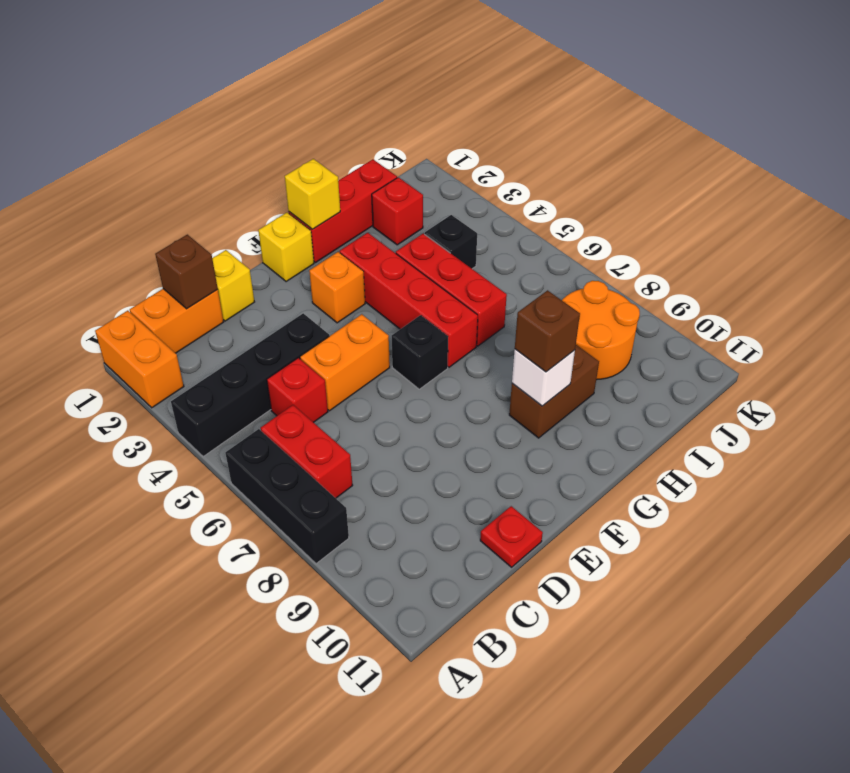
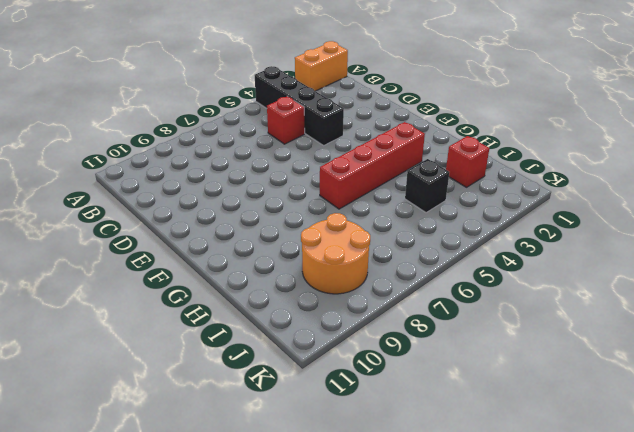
none -> black brick A6:A8 level 1
none -> orange brick B1:C1 level 1
none -> red brick B6:B7 level 1

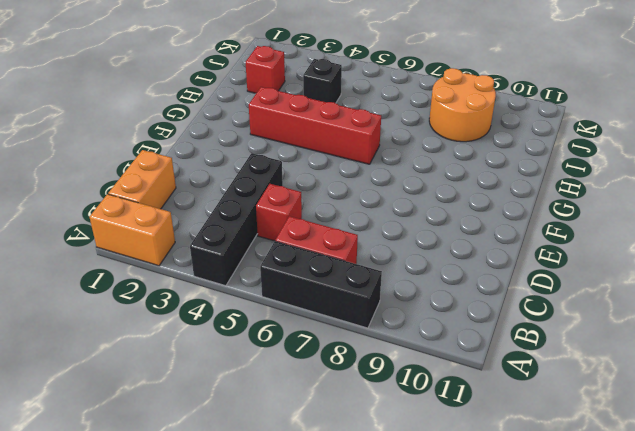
none -> yellow brick D1 level 1
none -> orange brick D5:E5 level 1
none -> red plate D11 level 1

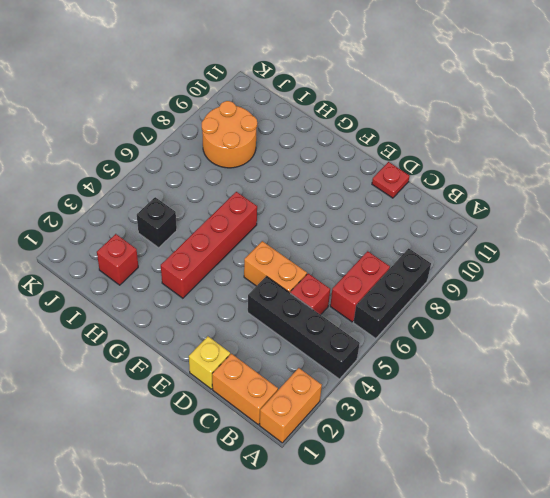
none -> yellow brick F1 level 1
none -> orange brick F3 level 1
none -> black brick F6 level 1

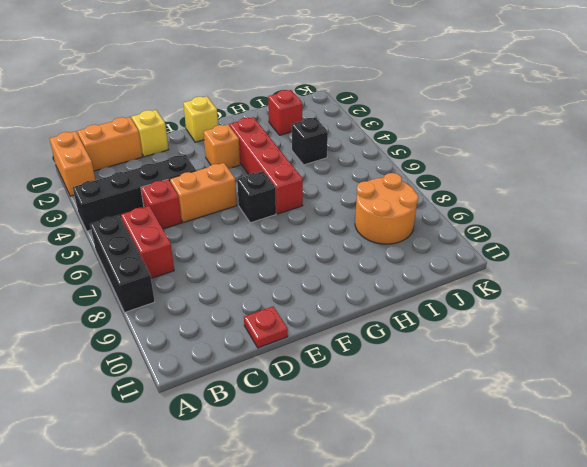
none -> red brick G1:I1 level 1
none -> brown brick G9:H9 level 1
none -> red brick H4:H6 level 1

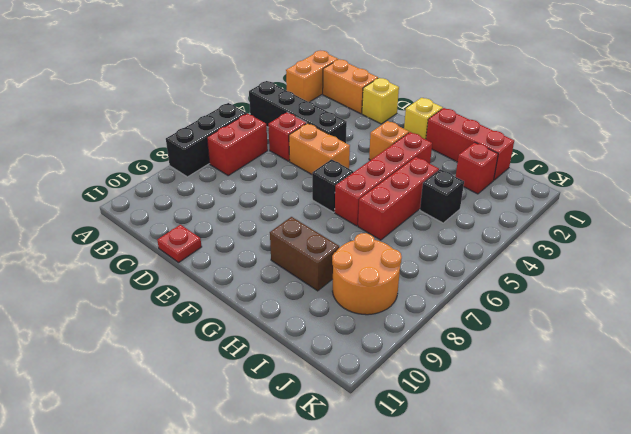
none -> brown brick C1 level 2
none -> yellow brick G1 level 2
none -> white brick G9 level 2

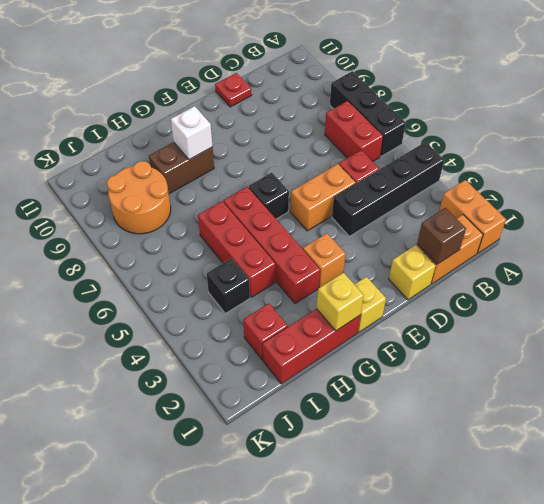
none -> brown brick G9 level 3

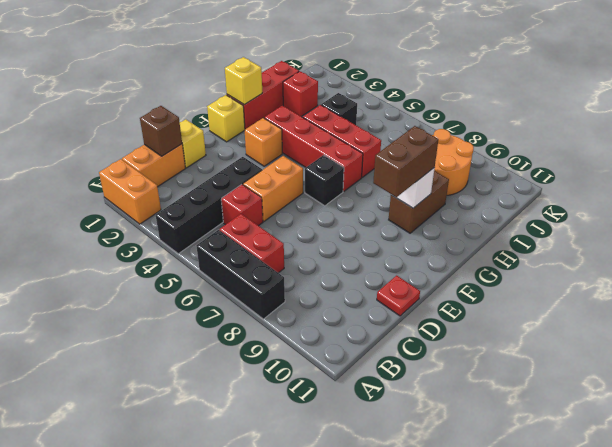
brown brick F9:G9 level 3 -> brown brick G9 level 3

